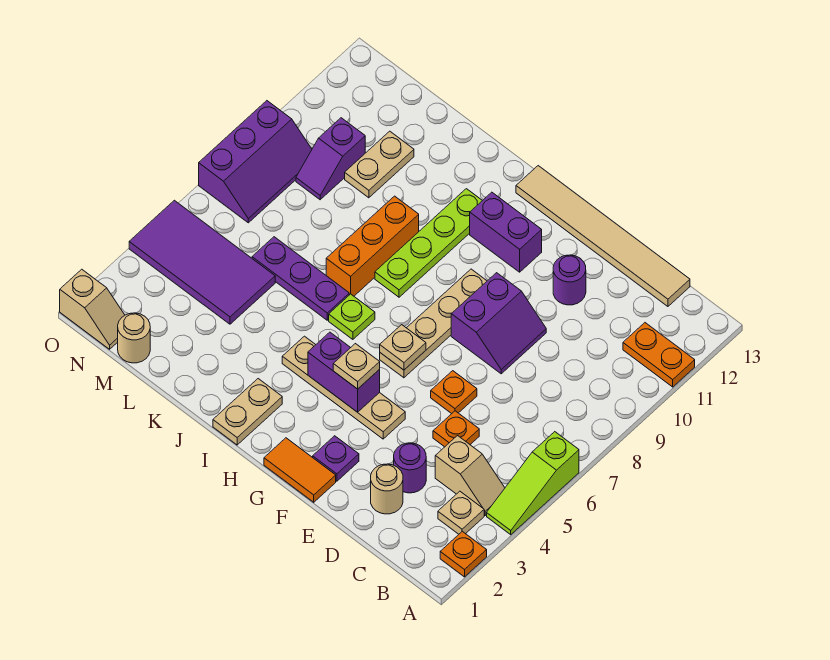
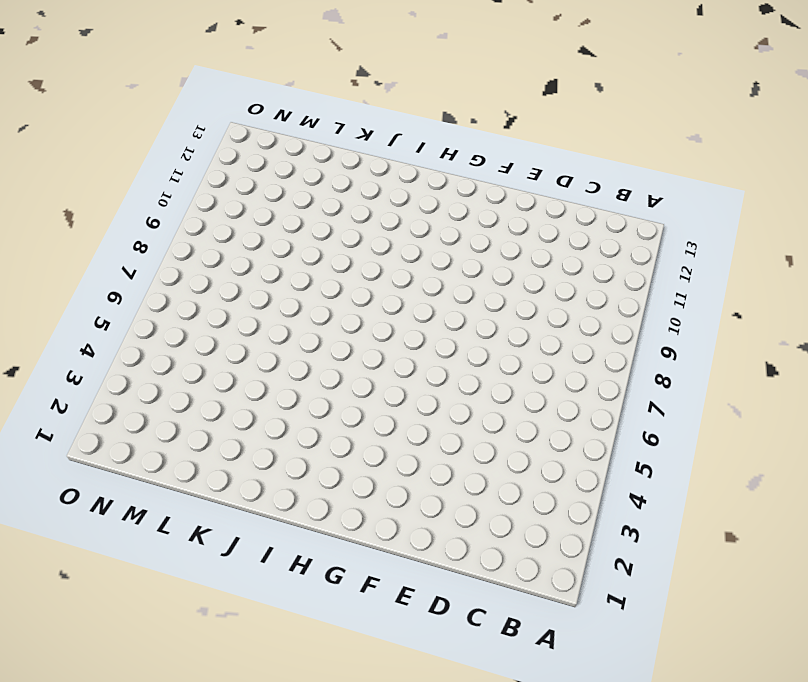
none -> orange plate A2 level 1
none -> lime slope A4:A6 level 1 top 6
none -> orange plate A11:B11 level 1
none -> tan plate B3 level 1

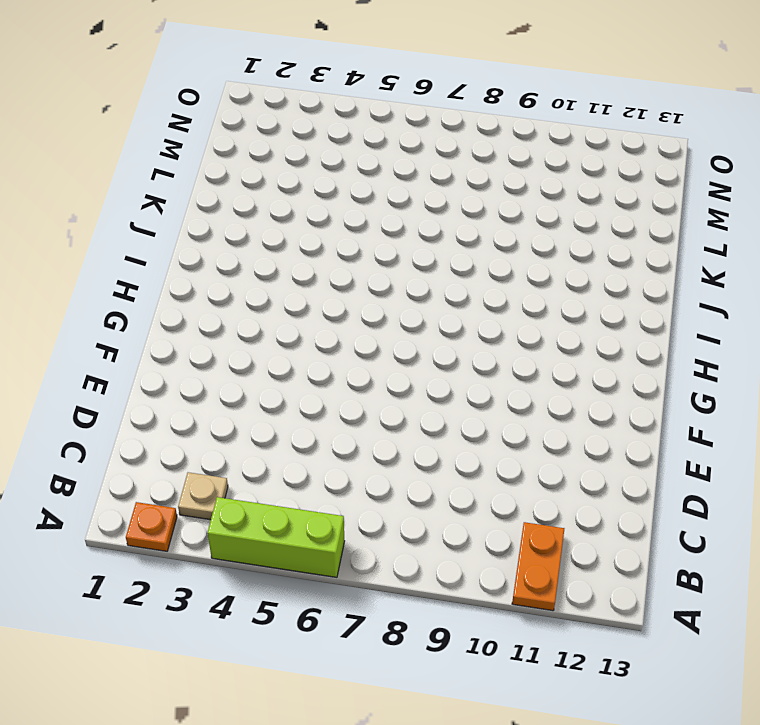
lime brick A4:A6 level 1 -> lime slope A4:A6 level 1 top 6
none -> tan slope B4:C4 level 1 top C
none -> tan tile C13:H13 level 1
none -> tan round brick D2 level 1
none -> purple round brick D3 level 1

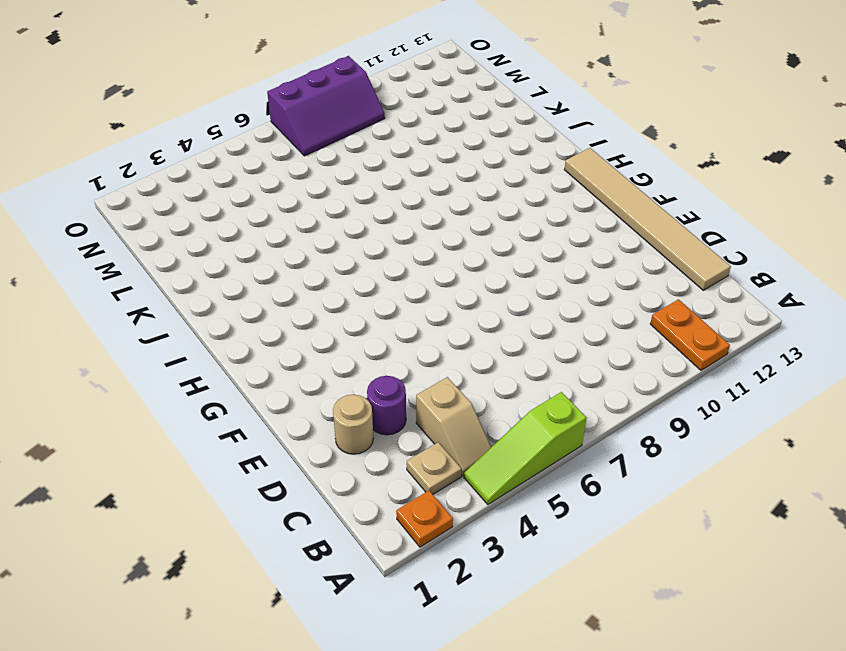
none -> orange plate D5 level 1
none -> orange plate E6 level 1
none -> purple slope E8:F9 level 1 top F
none -> purple round brick E11 level 1

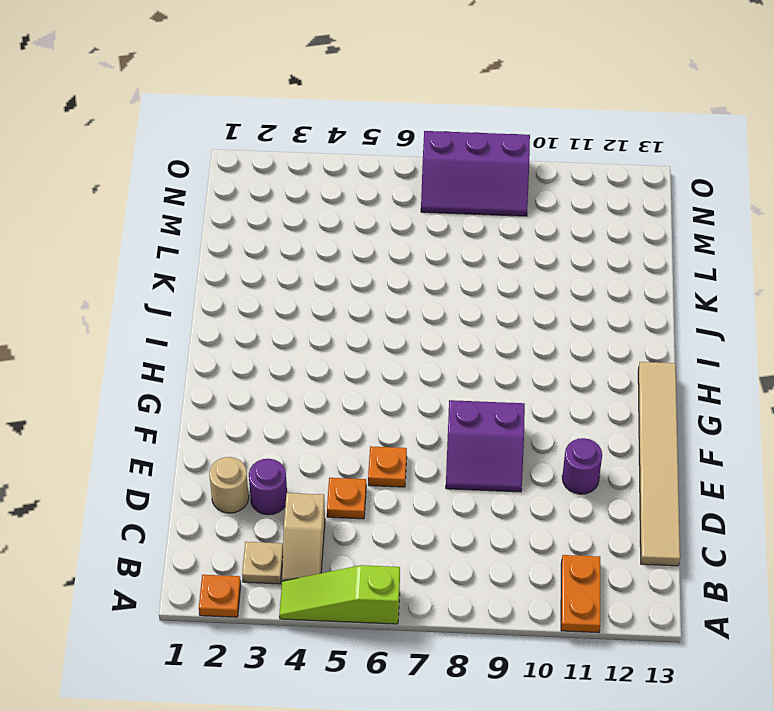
none -> orange tile F1:G1 level 1
none -> purple plate F2 level 1
none -> tan plate F4:I4 level 1
none -> tan plate G6:G9 level 1

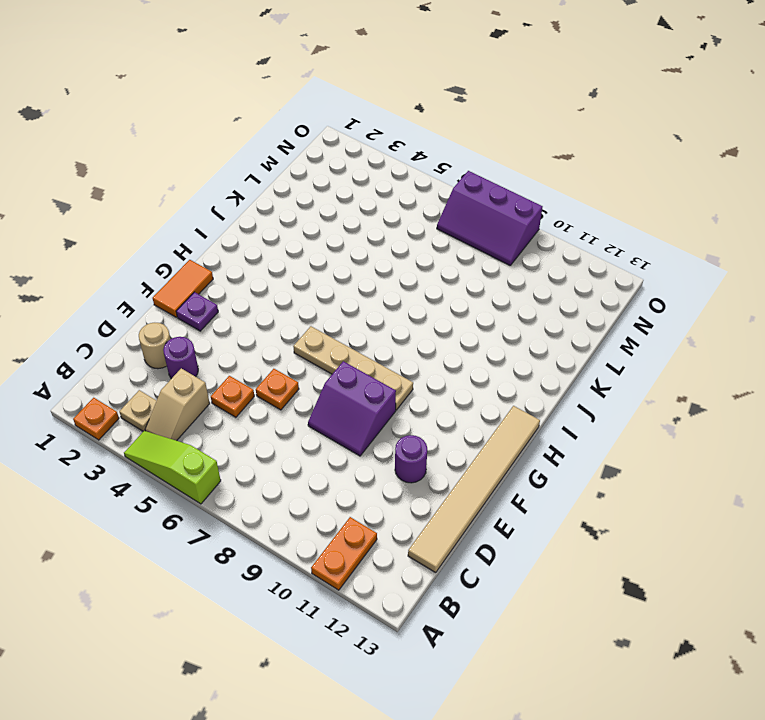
none -> tan plate F4:I4 level 1
none -> purple brick G11:H11 level 1
none -> tan plate I1:I2 level 1
none -> lime plate I6 level 1

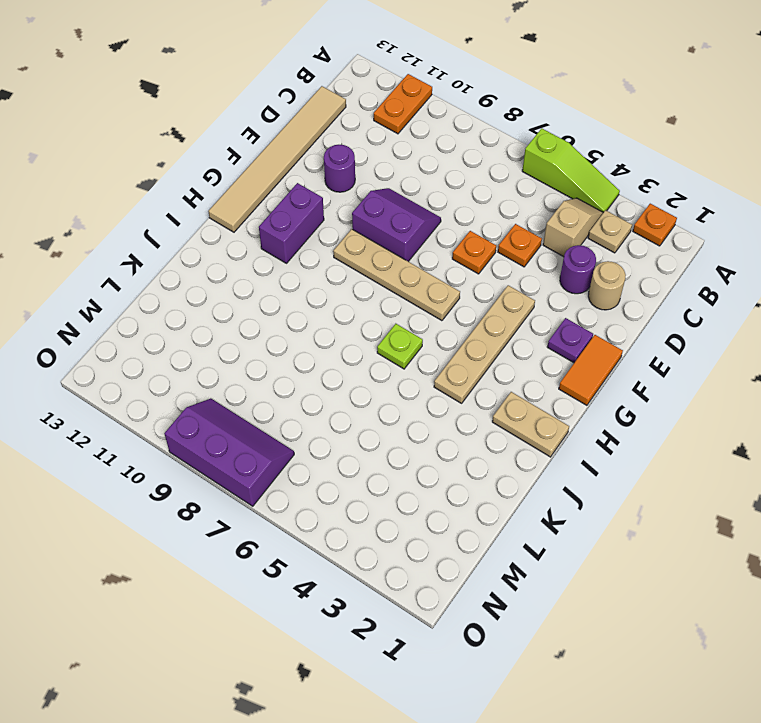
none -> lime plate I8:I11 level 1
none -> purple plate J6:L6 level 1
none -> orange brick J7:J9 level 1
none -> purple tile L4:O5 level 1

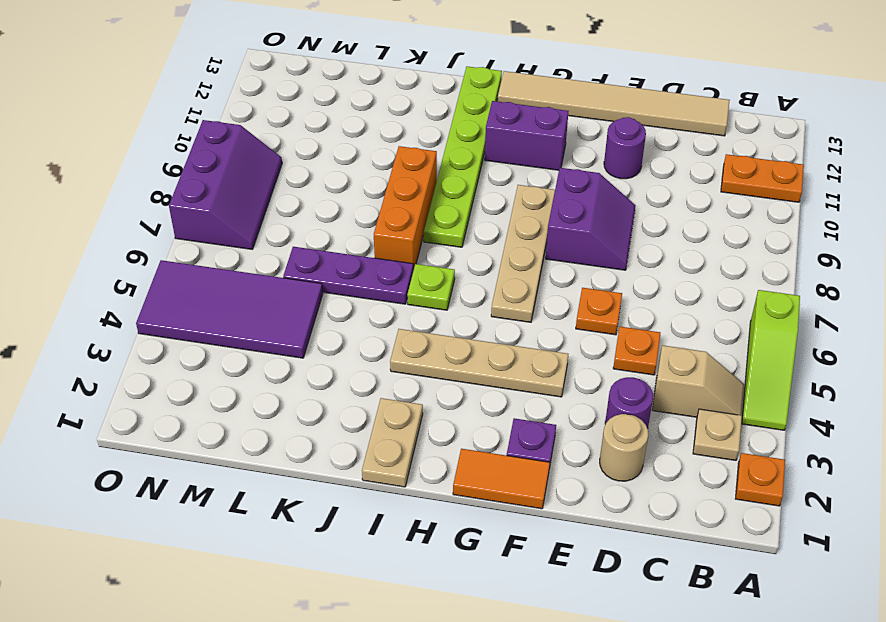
lime plate I8:I13 level 1 -> lime plate I8:I11 level 1
none -> tan plate L10:L11 level 1
none -> tan round brick M1 level 1
none -> purple slope M9:M10 level 1 top 10
none -> tan slope N1:O1 level 1 top O

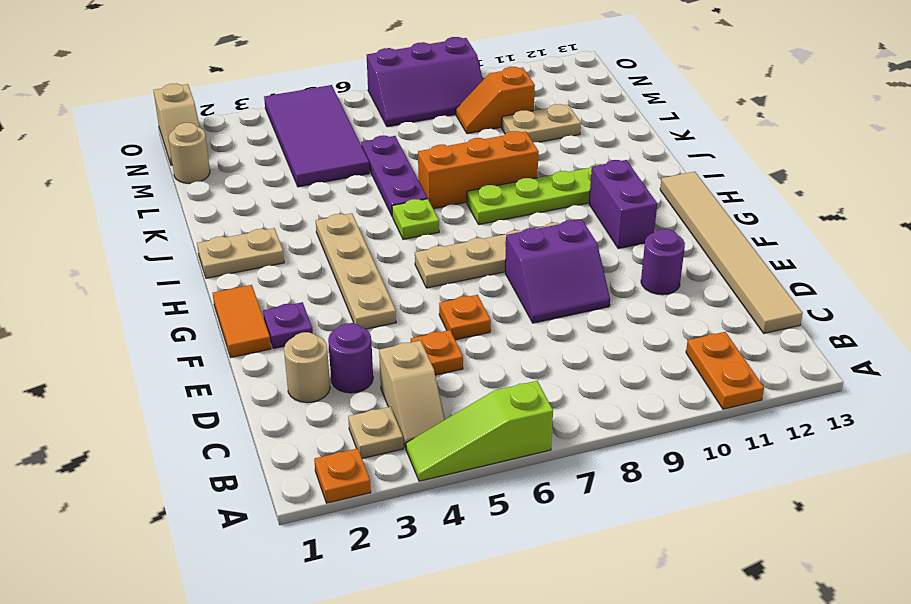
orange slope M9:M10 level 1 top 10 -> purple slope M9:M10 level 1 top 10
none -> purple brick G4:H4 level 2
none -> tan plate G6 level 2
none -> tan plate G4 level 3

